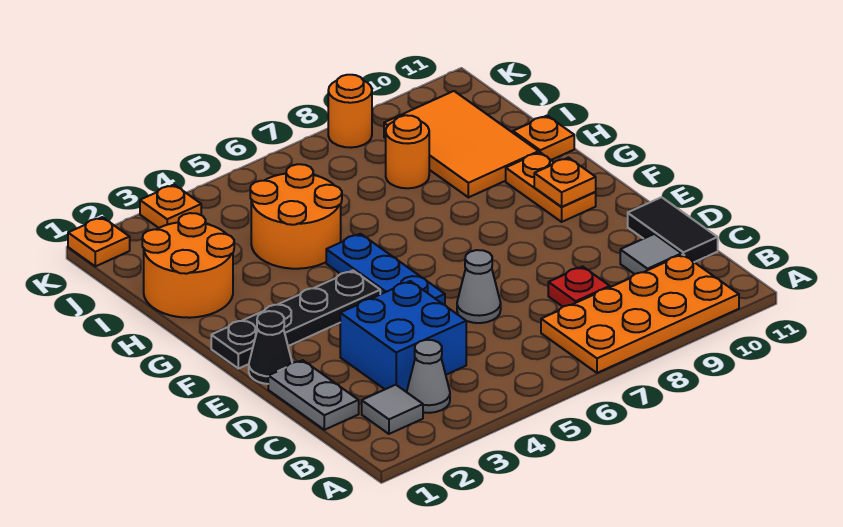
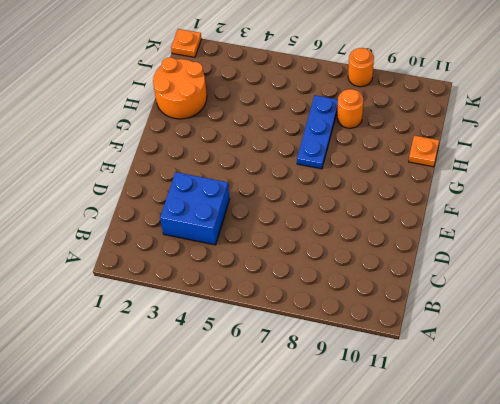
blue plate G7:I7 level 1 -> blue plate E5:G5 level 1
none -> orange plate A7:B10 level 1
none -> grey tile B2 level 1
none -> grey cone B3 level 1

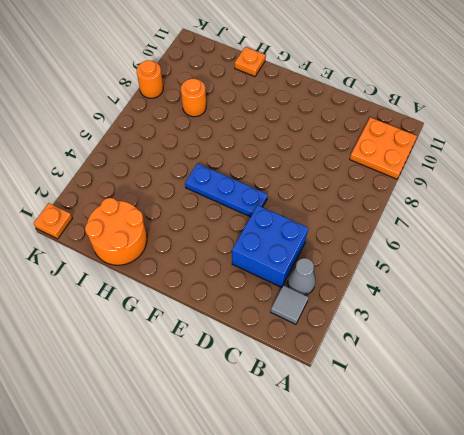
orange plate A9:B10 level 1 -> orange plate A7:B10 level 1
none -> grey plate C1:D1 level 1
none -> red plate C8 level 1
none -> grey tile C10 level 1

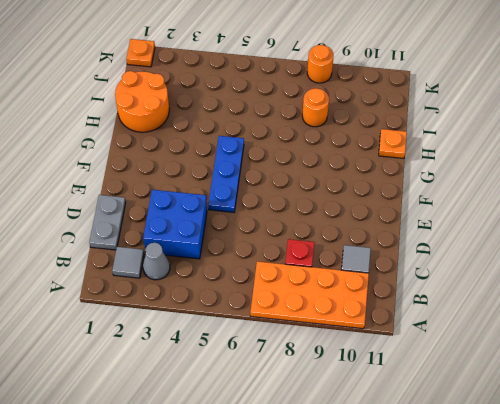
none -> black tile C11:D11 level 1
none -> grey cone D6 level 1
none -> black cone E1 level 1

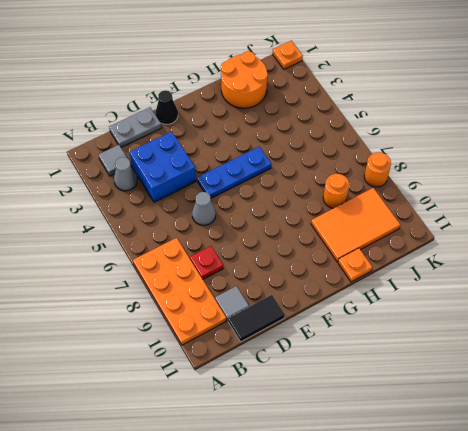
none -> black plate F1:F4 level 1
none -> orange plate F10:G10 level 1
none -> orange round brick H4:I5 level 1

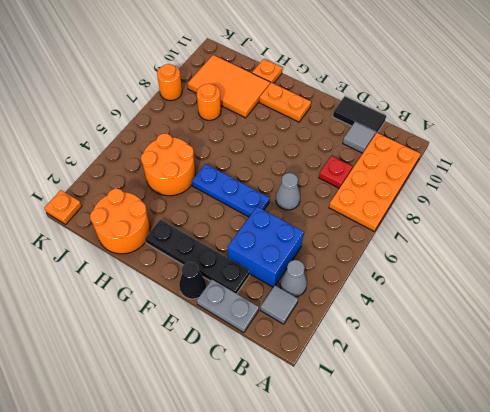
black plate D2:G2 level 1 -> black plate F1:F4 level 1
none -> orange plate K3 level 1
none -> orange plate F10 level 2

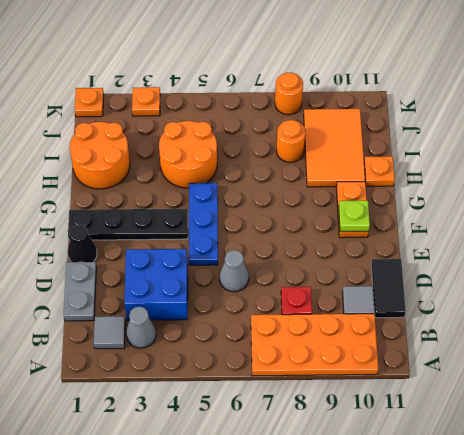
lime plate F10 level 2 -> orange plate F10 level 2

